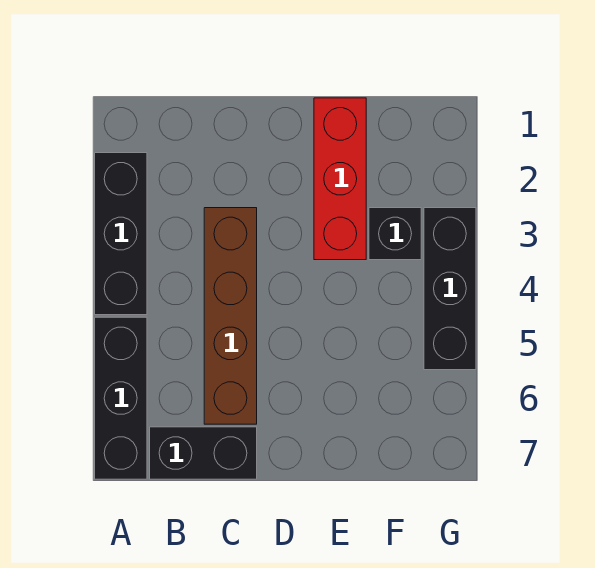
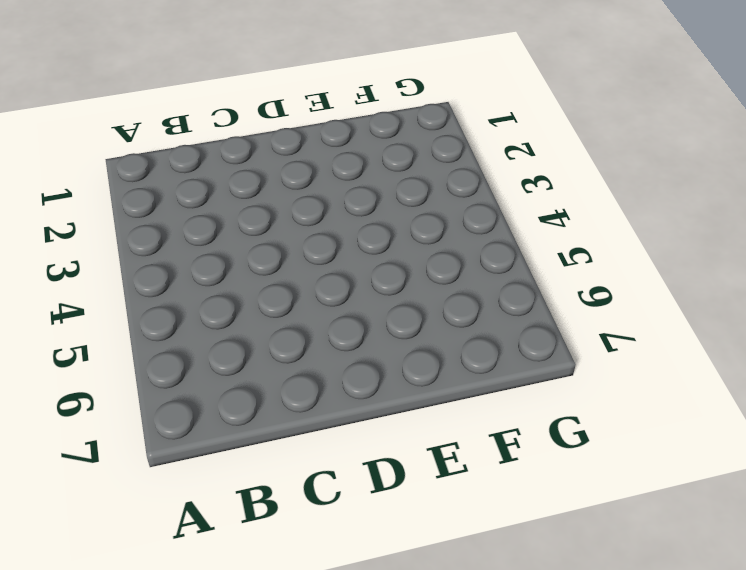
none -> black brick A2:A4 level 1
none -> black brick A5:A7 level 1

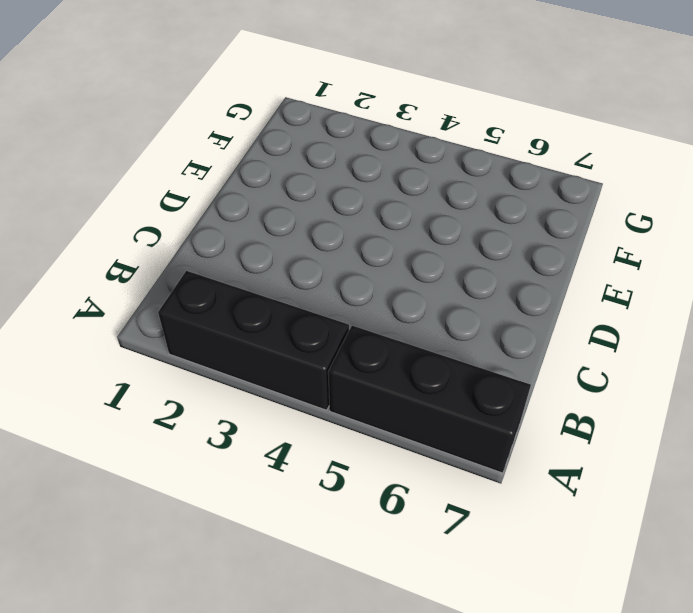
none -> black brick B7:C7 level 1
none -> brown brick C3:C6 level 1

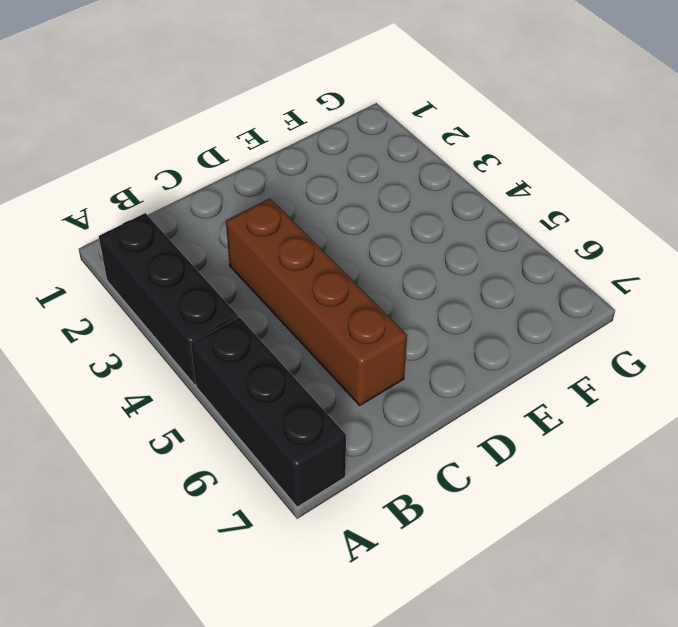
none -> black brick B7:C7 level 1
none -> red brick E1:E3 level 1

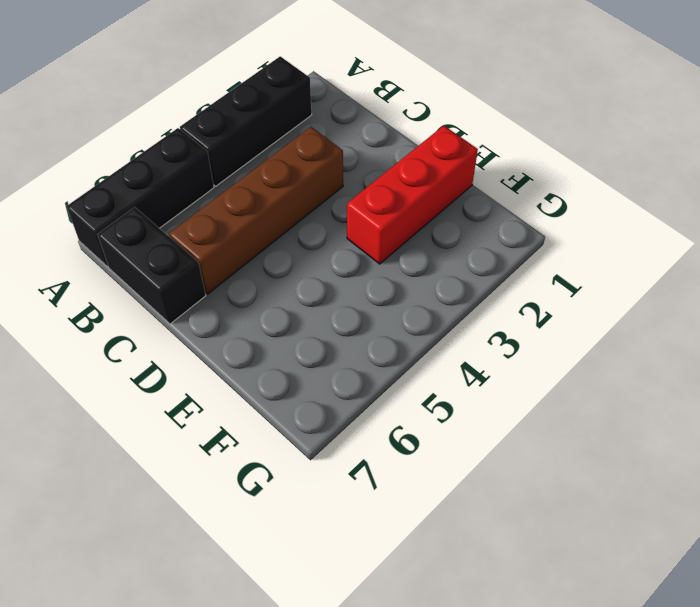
none -> black brick F3 level 1
none -> black brick G3:G5 level 1

